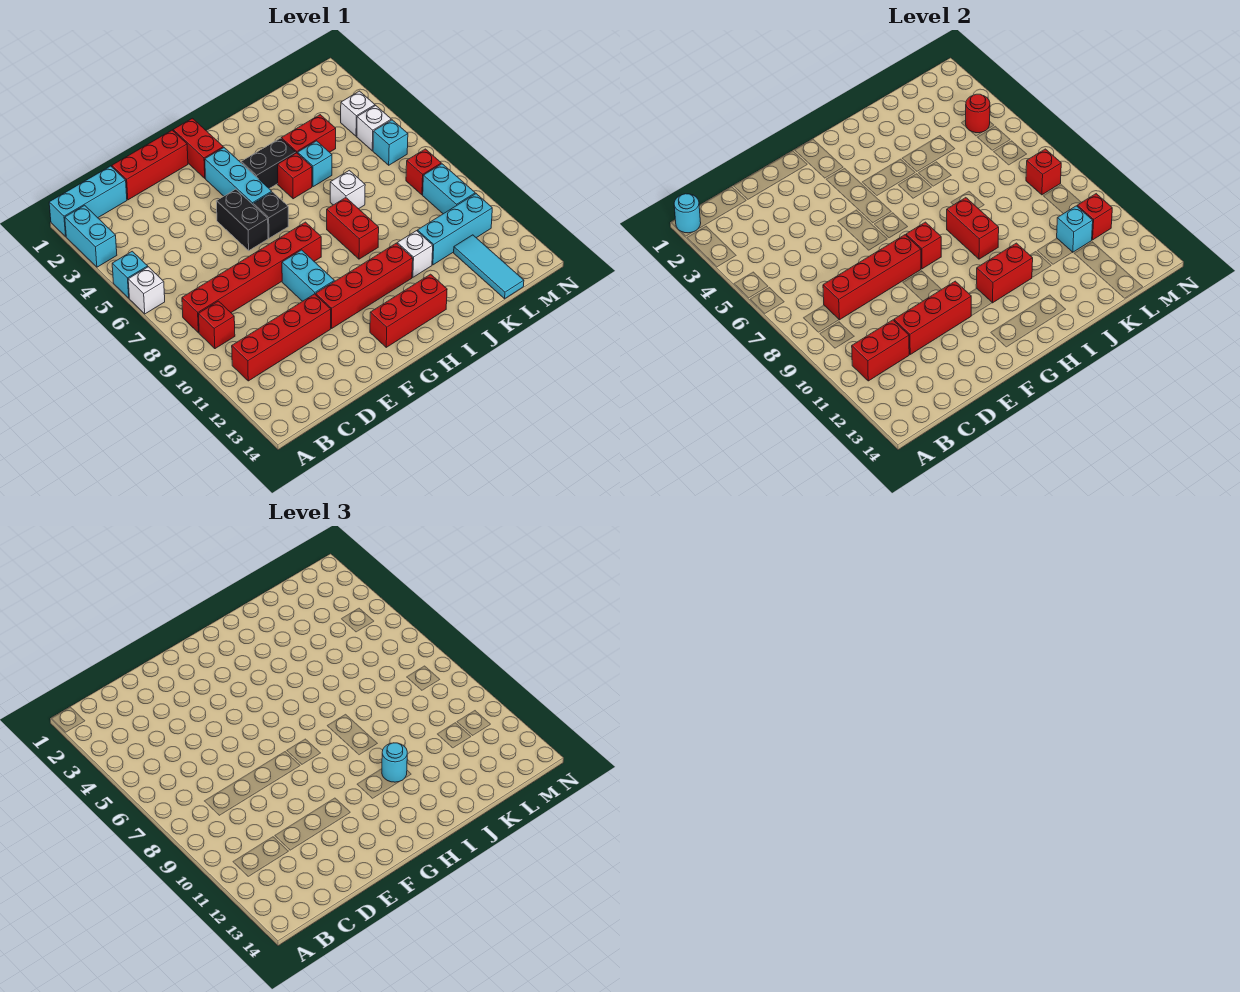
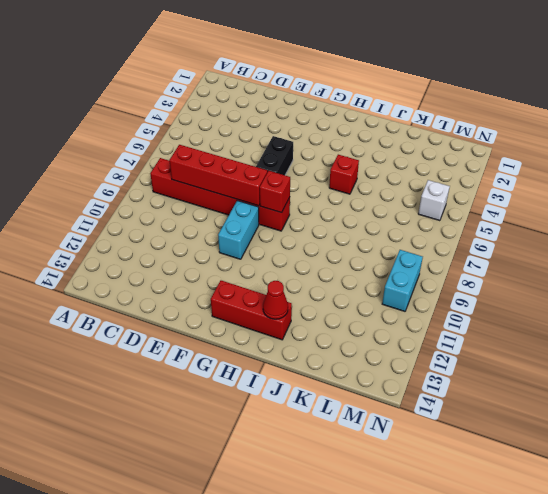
red cone I13 level 2 -> none
none -> cyan brick A1:C1 level 1
none -> cyan brick A2:A3 level 1
none -> cyan brick A5 level 1
none -> white brick A6 level 1

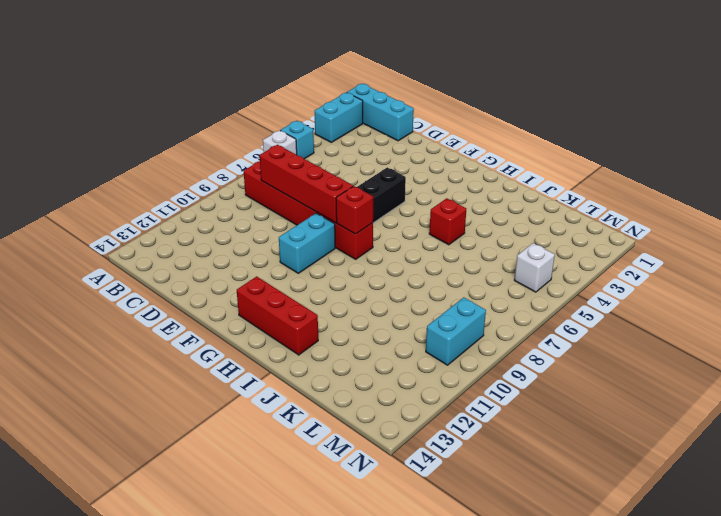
none -> red brick B9 level 1
none -> red brick B11:E11 level 1
none -> red brick D1:F1 level 1
none -> red brick F11:I11 level 1

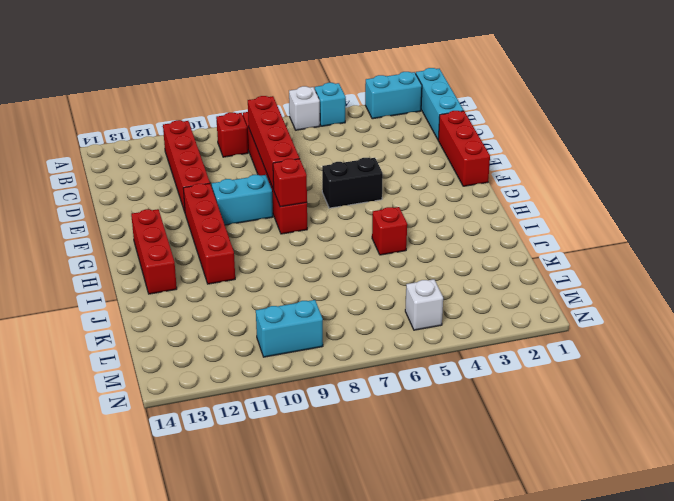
none -> red brick G1:G2 level 1
none -> cyan brick G3:G5 level 1
none -> black brick G6 level 1
none -> black brick H4:I4 level 1

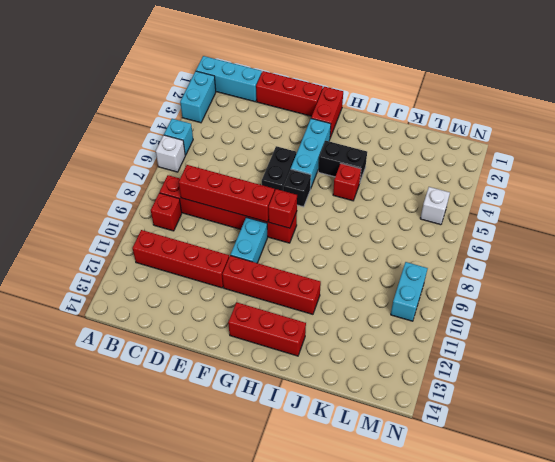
none -> red brick I8:I9 level 1
none -> red brick J4:K4 level 1
none -> cyan brick J5 level 1
none -> white brick J7 level 1

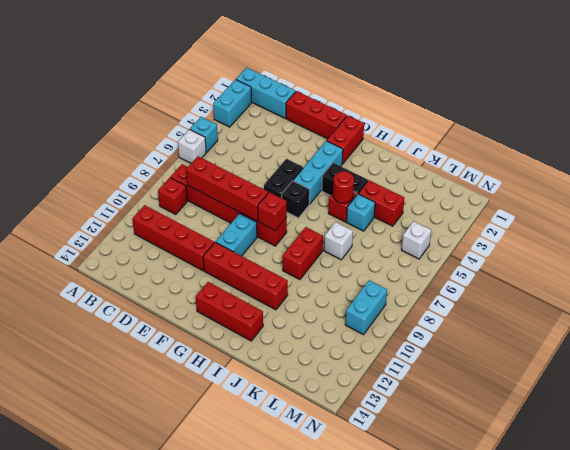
red round brick I5 level 2 -> red round brick M4 level 2
none -> white brick J11 level 1
none -> cyan brick K11:M11 level 1
none -> cyan tile L12:L14 level 1
none -> white brick M4 level 1

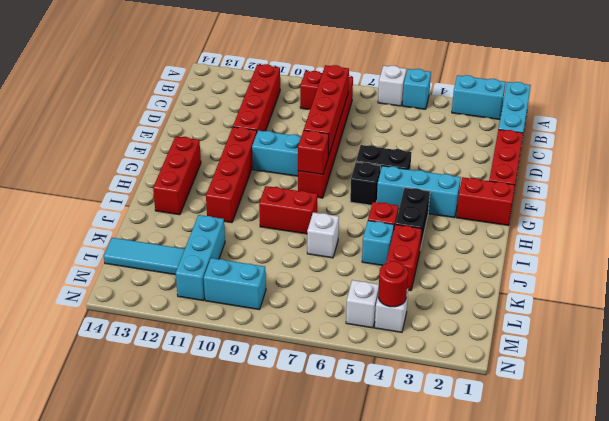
none -> white brick J11 level 1
none -> cyan brick M6 level 1
none -> red brick M8 level 1
none -> cyan round brick A1 level 2

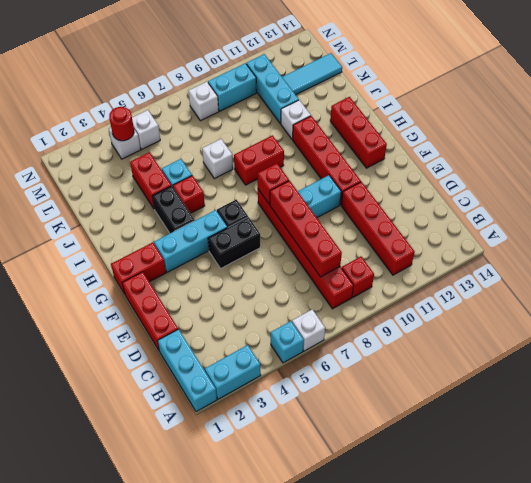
white brick M8 level 1 -> red brick M8 level 1
none -> cyan brick M6 level 1
none -> cyan round brick A1 level 2
none -> red brick B11:C11 level 2
none -> red brick D11:F11 level 2

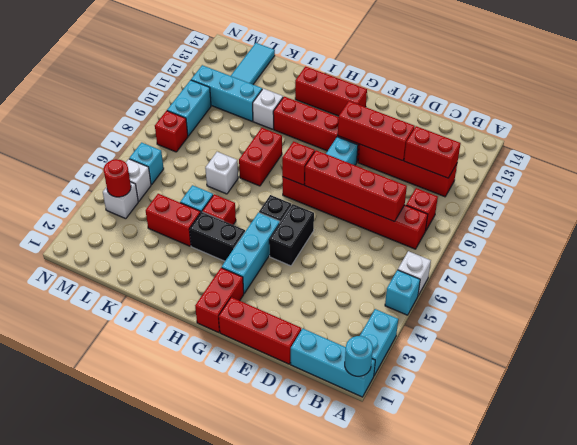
none -> red brick H11:I11 level 2
none -> red brick I8:I9 level 2
none -> cyan brick L11 level 2
none -> red brick M8 level 2

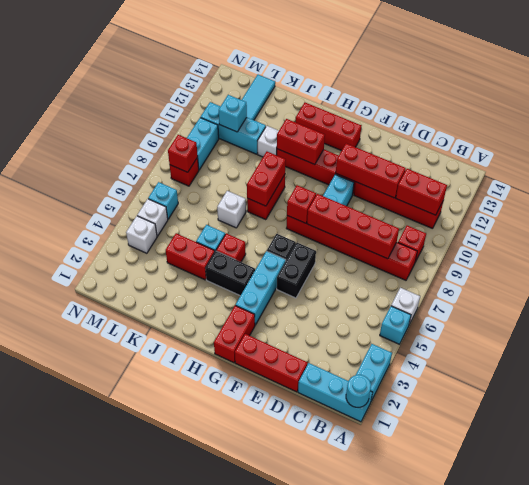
none -> red round brick M4 level 2
none -> red brick M11 level 2
none -> cyan round brick I11 level 3

